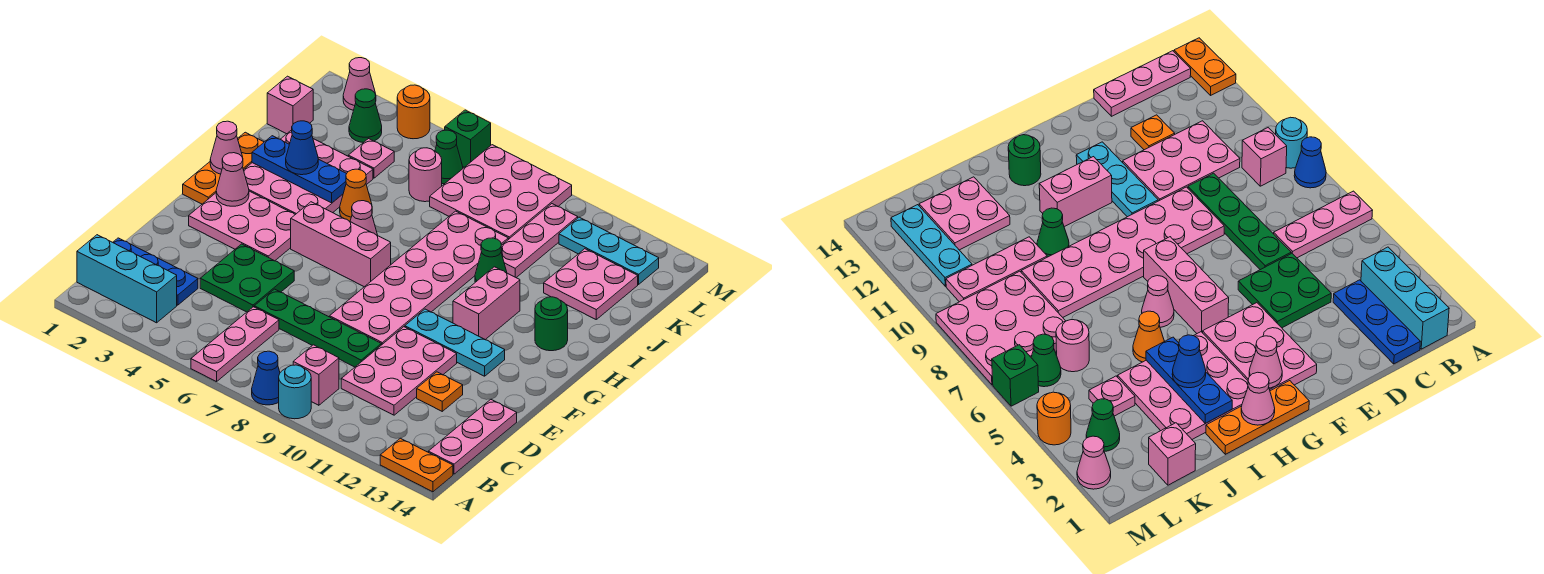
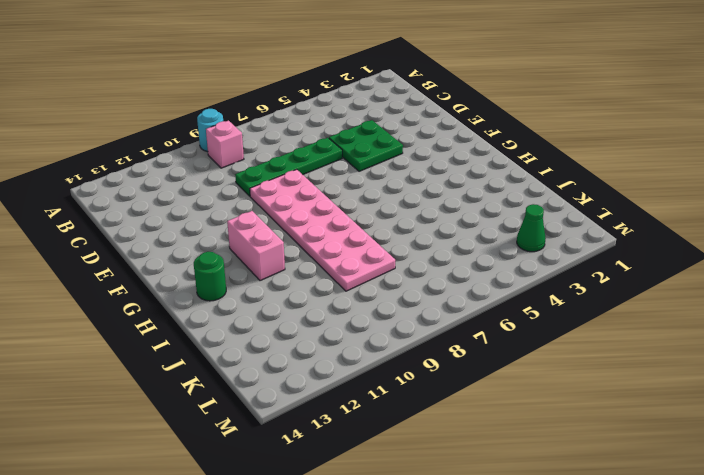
none -> pink plate A6:C6 level 1
none -> blue cone A8 level 1
none -> orange plate A13:A14 level 1
none -> cyan brick B1:B3 level 1

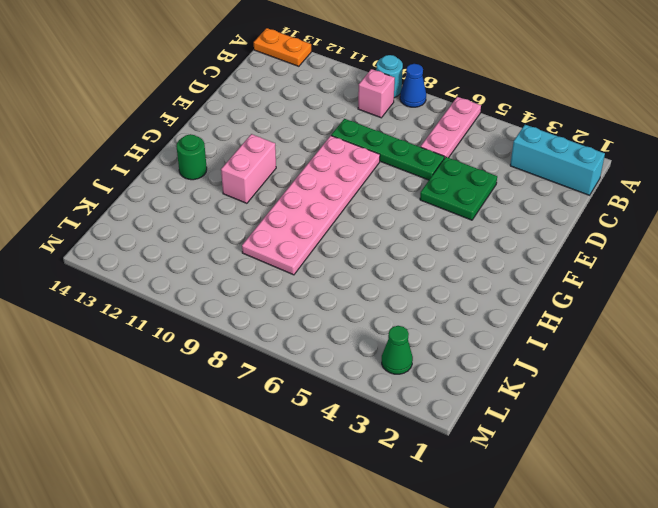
none -> pink plate B14:D14 level 1
none -> blue plate C1:C3 level 1
none -> pink plate C10:E11 level 1
none -> orange plate D12 level 1

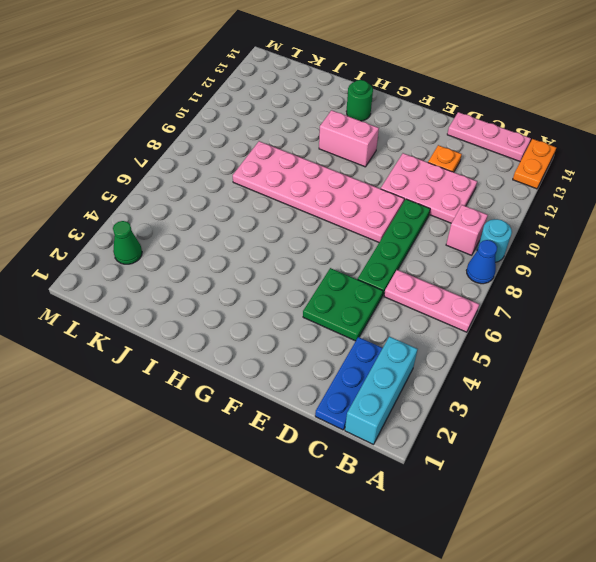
none -> pink plate F2:G4 level 1
none -> cyan plate F10:F12 level 1
none -> orange plate G1:I1 level 1
none -> pink brick G5:G7 level 1

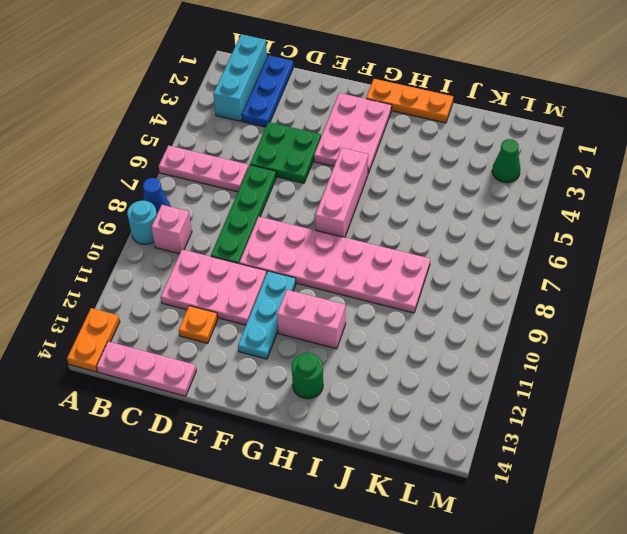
none -> pink plate H2:J4 level 1
none -> pink cone H6 level 1
none -> orange cone I5 level 1
none -> green cone I10 level 1

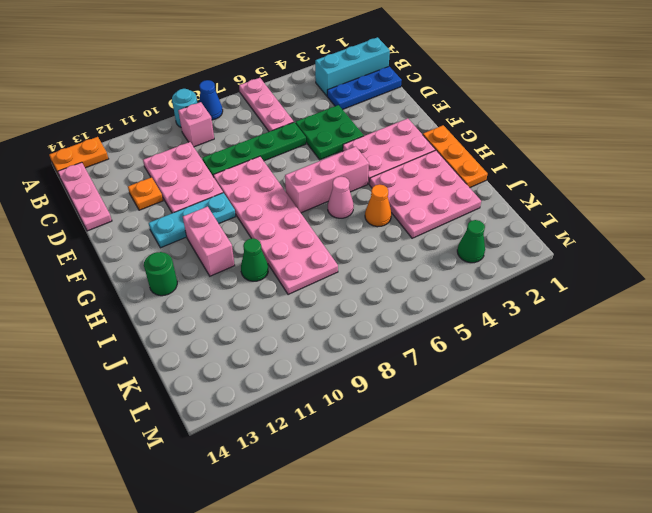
none -> pink plate J10:L10 level 1
none -> pink plate J12:K13 level 1
none -> pink brick K1 level 1
none -> pink plate K4 level 1

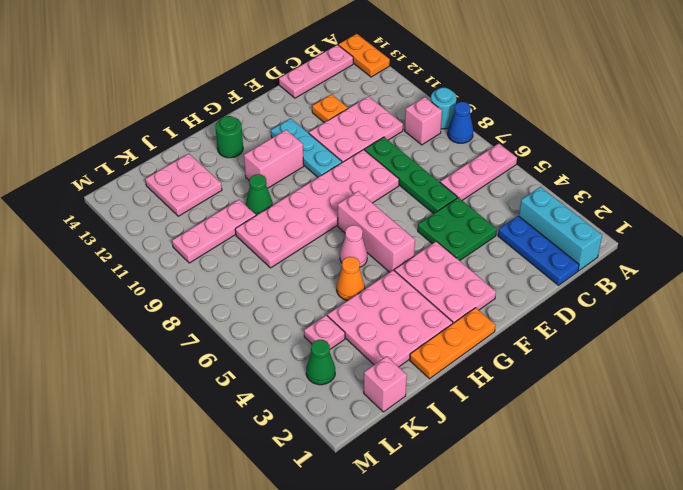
none -> pink round brick K6 level 1
none -> pink plate K7:M9 level 1
none -> green cone L6 level 1
none -> cyan plate L11:L13 level 1

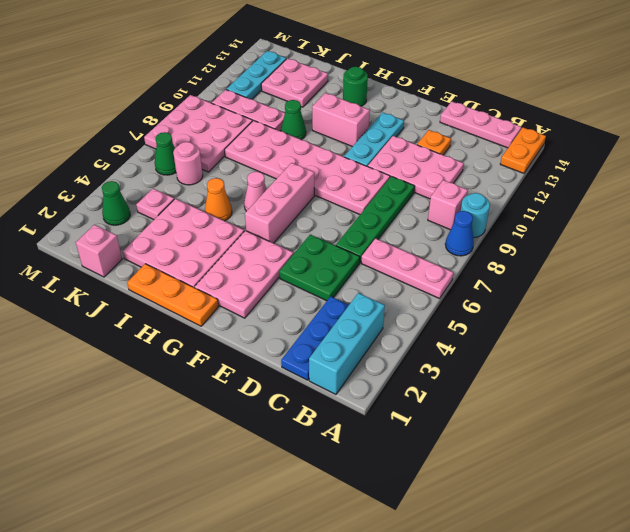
none -> pink cone M2 level 1
none -> orange round brick M4 level 1
none -> green brick M6 level 1
none -> pink cone G2 level 2

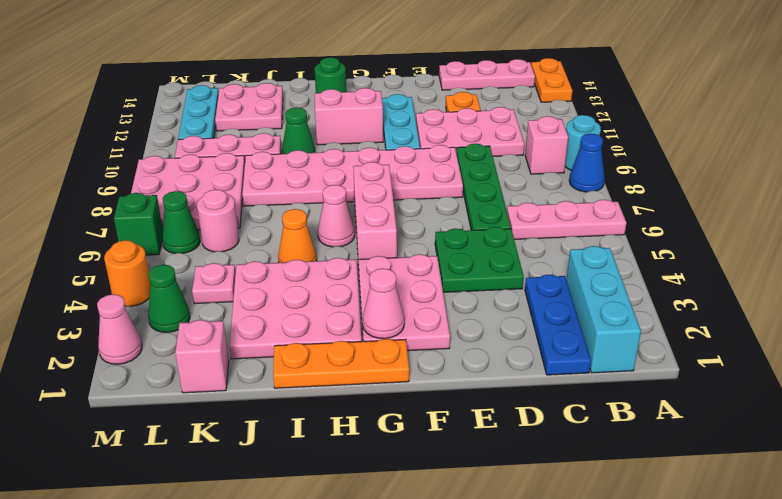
none -> pink cone H1 level 2
none -> blue plate I2:I4 level 2
none -> blue cone I3 level 3

